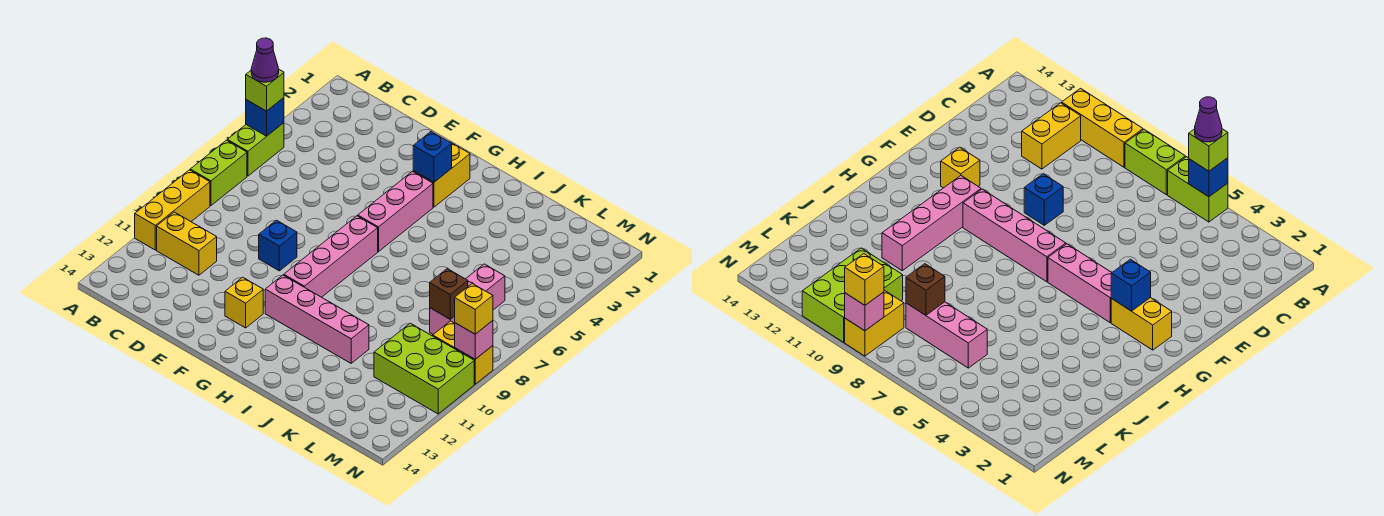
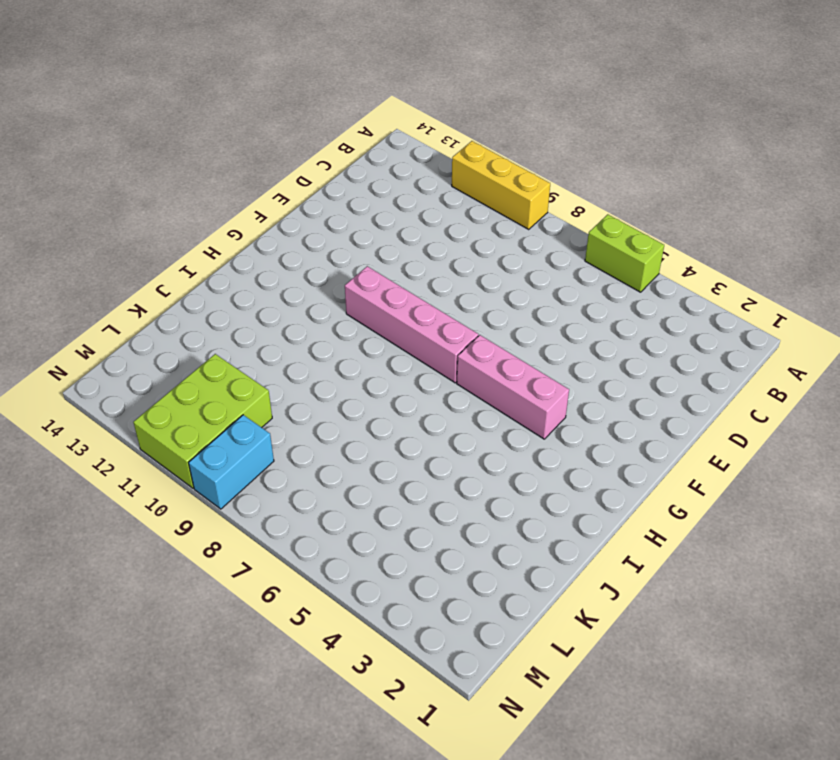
cyan brick M9:N9 level 1 -> yellow brick M9:N9 level 1
none -> lime brick A7:A8 level 1
none -> yellow brick B11:C11 level 1
none -> blue brick E9 level 1

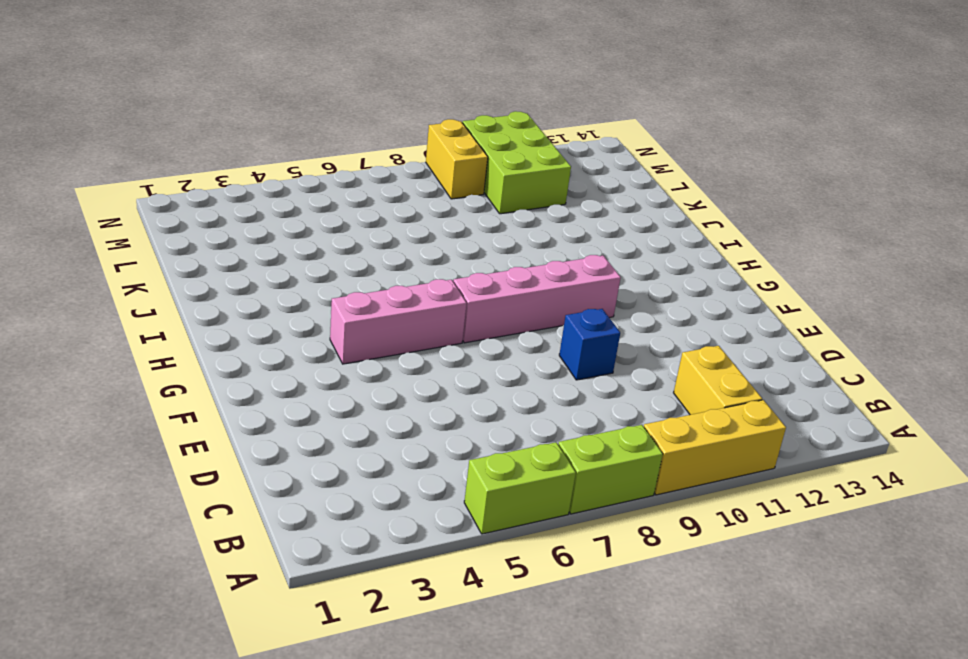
none -> yellow brick F12 level 1
none -> yellow brick G2:G3 level 1
none -> pink brick G11:J11 level 1

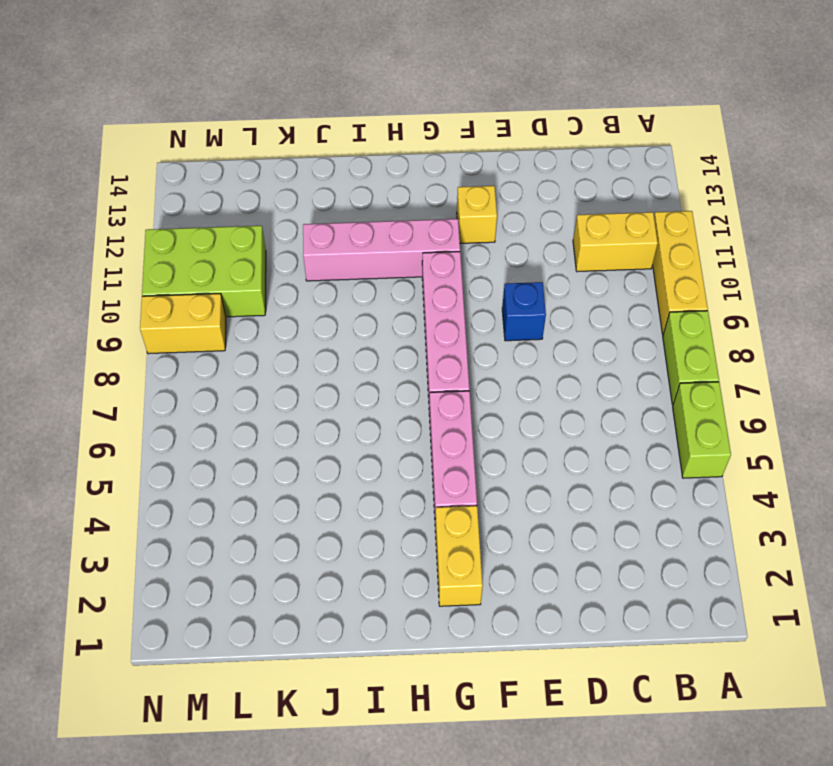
none -> pink brick L6:L8 level 1
none -> blue brick A5 level 2
none -> blue brick G3 level 2

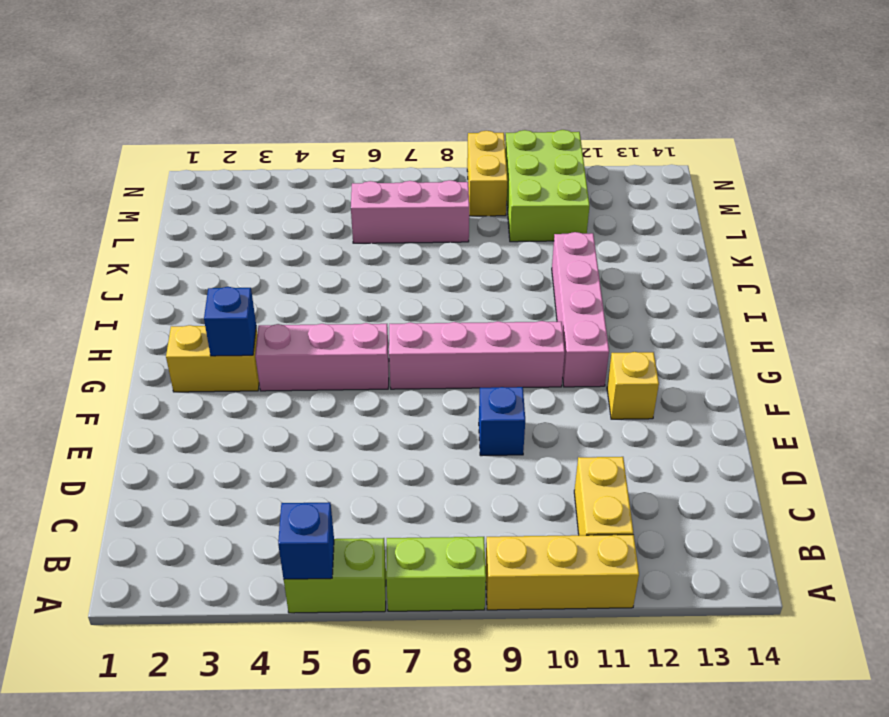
none -> brown brick L8 level 2
none -> pink brick N9 level 2
none -> lime brick A5 level 3

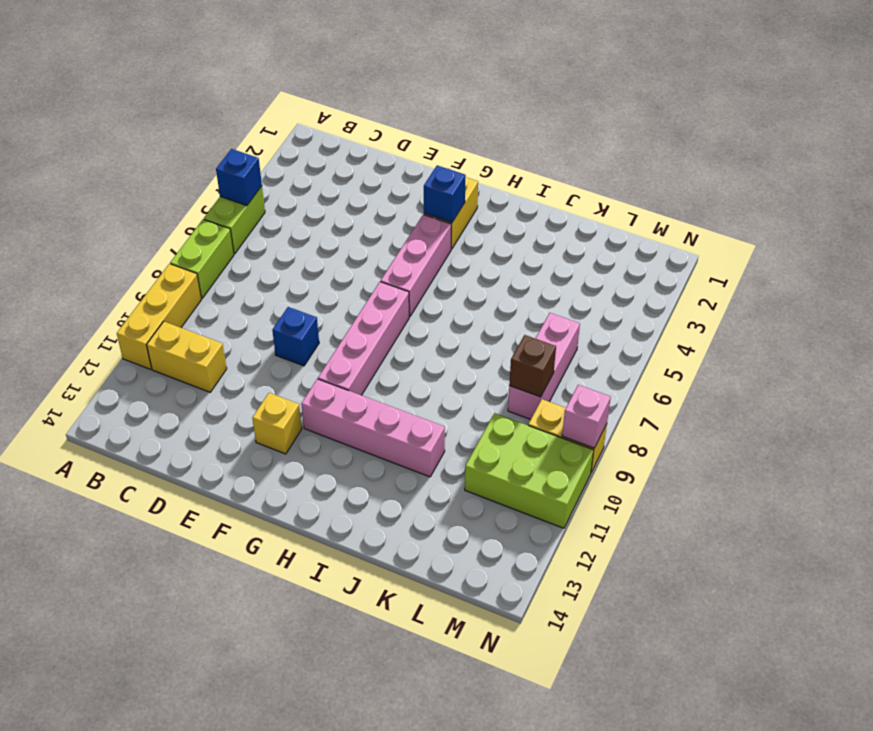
none -> lime brick A5 level 3
none -> yellow brick N9 level 3
none -> purple cone A5 level 4

